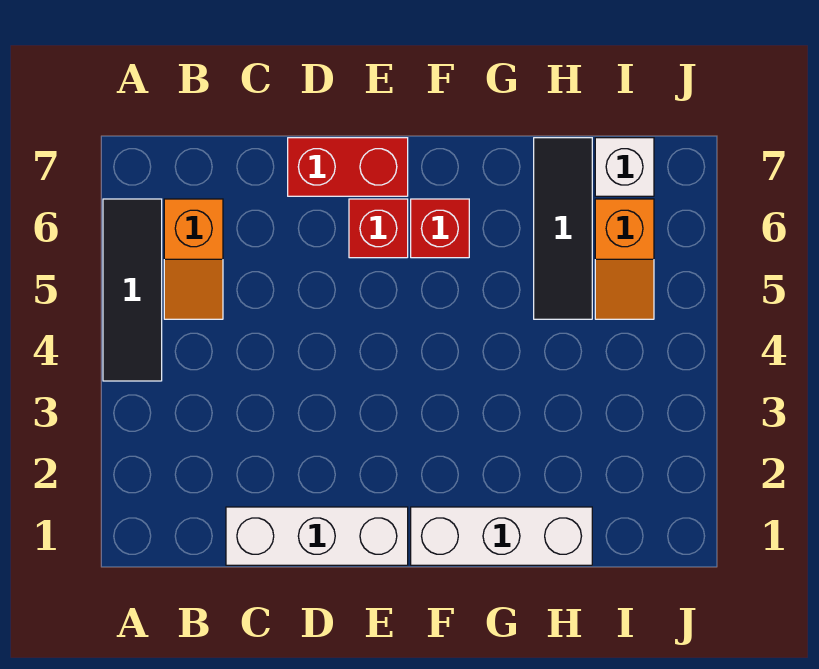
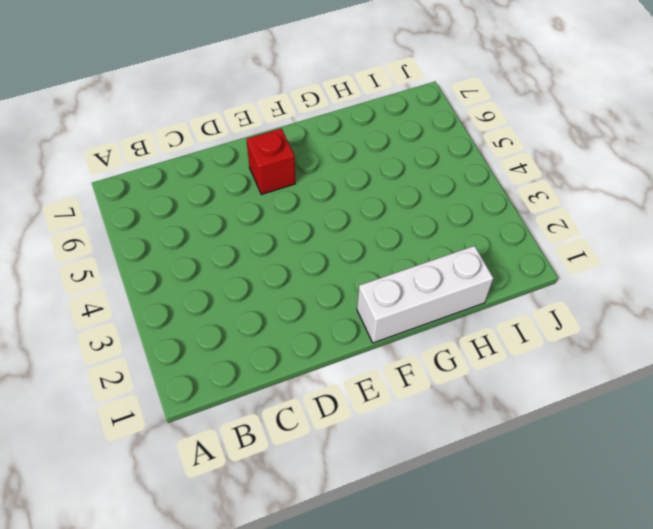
none -> black tile A4:A6 level 1
none -> orange slope B5:B6 level 1 top 6

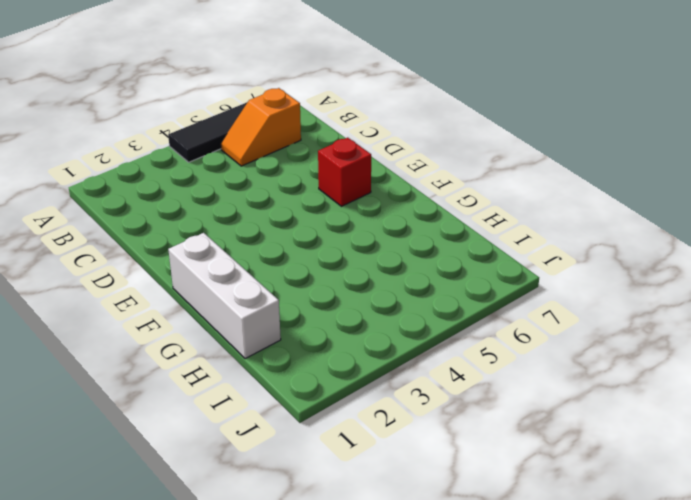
none -> white brick C1:E1 level 1
none -> red brick D7:E7 level 1

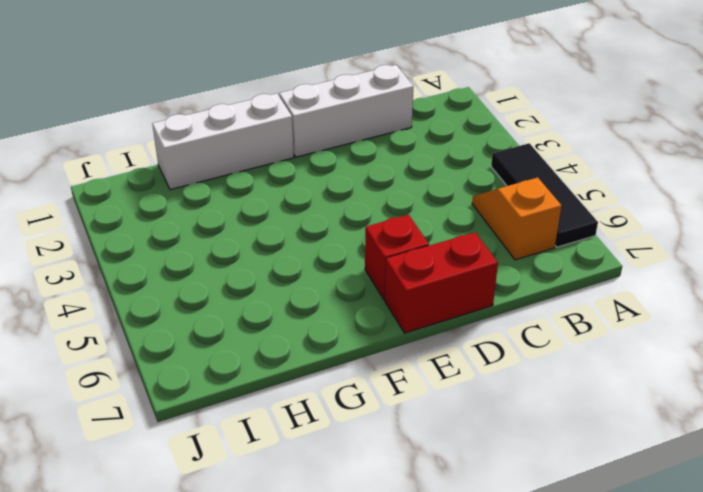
none -> red brick F6 level 1
none -> black tile H5:H7 level 1

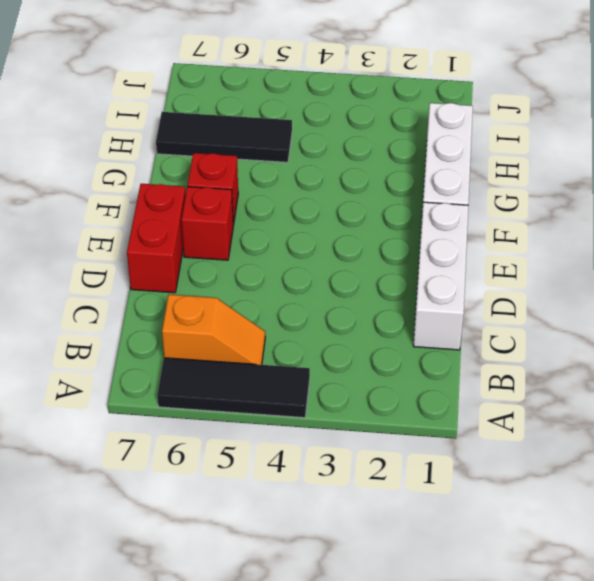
none -> orange slope I5:I6 level 1 top 6
none -> white brick I7 level 1

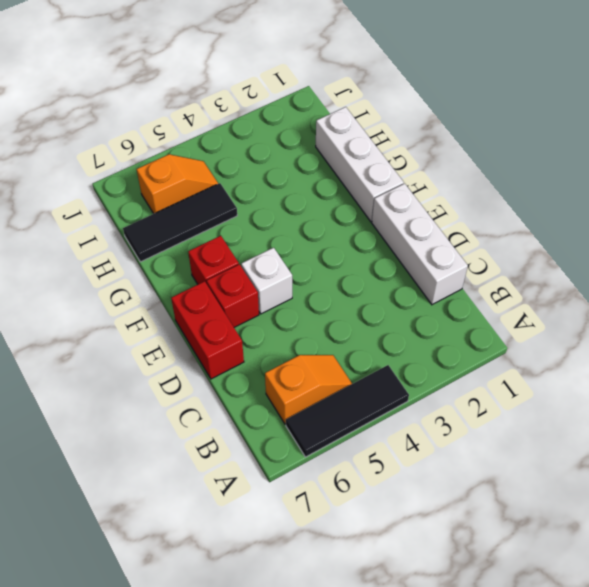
white brick E5 level 1 -> white brick I7 level 1

